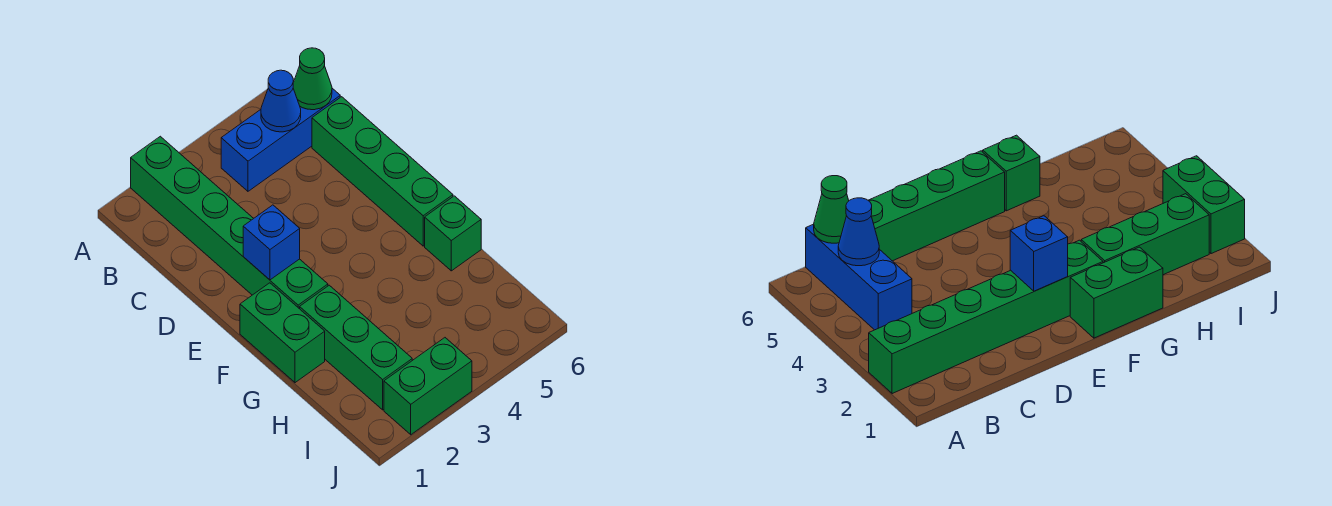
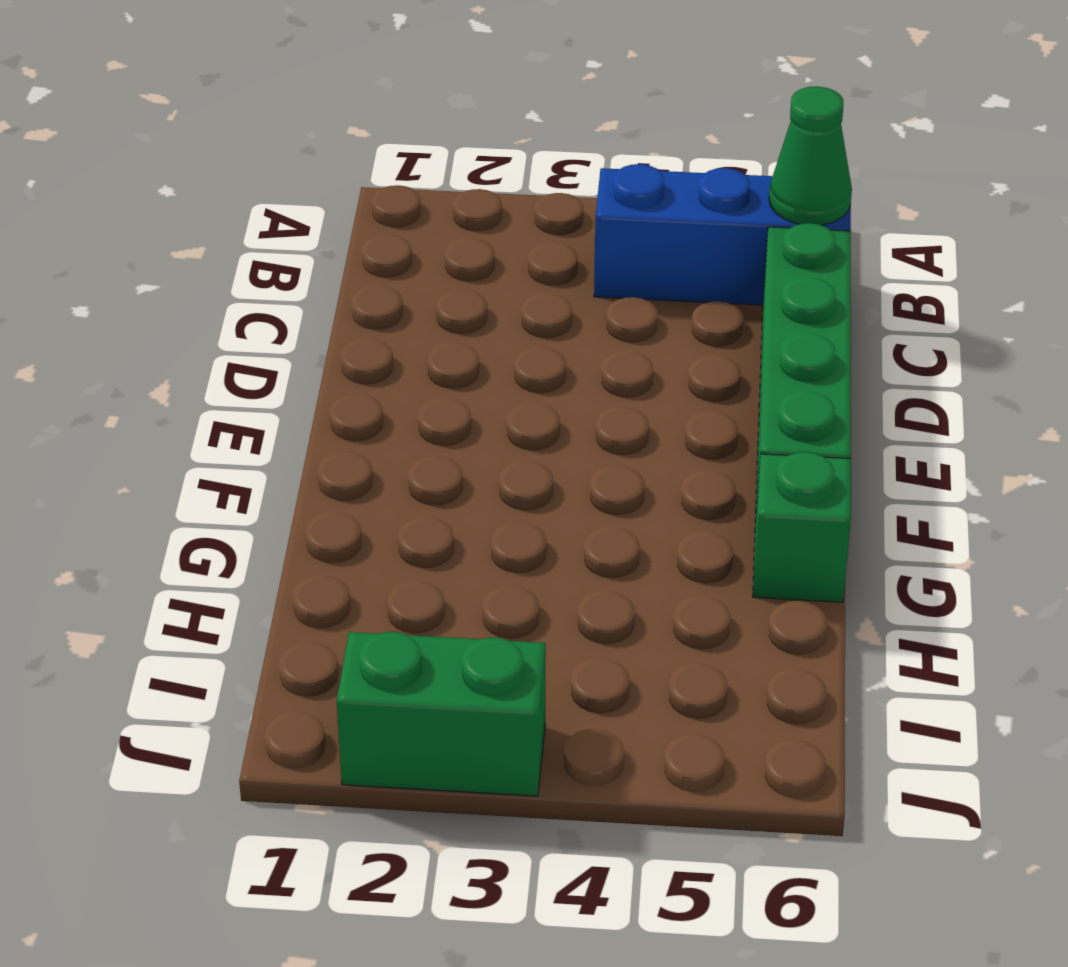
none -> green brick A2:F2 level 1
none -> green brick F1:G1 level 1

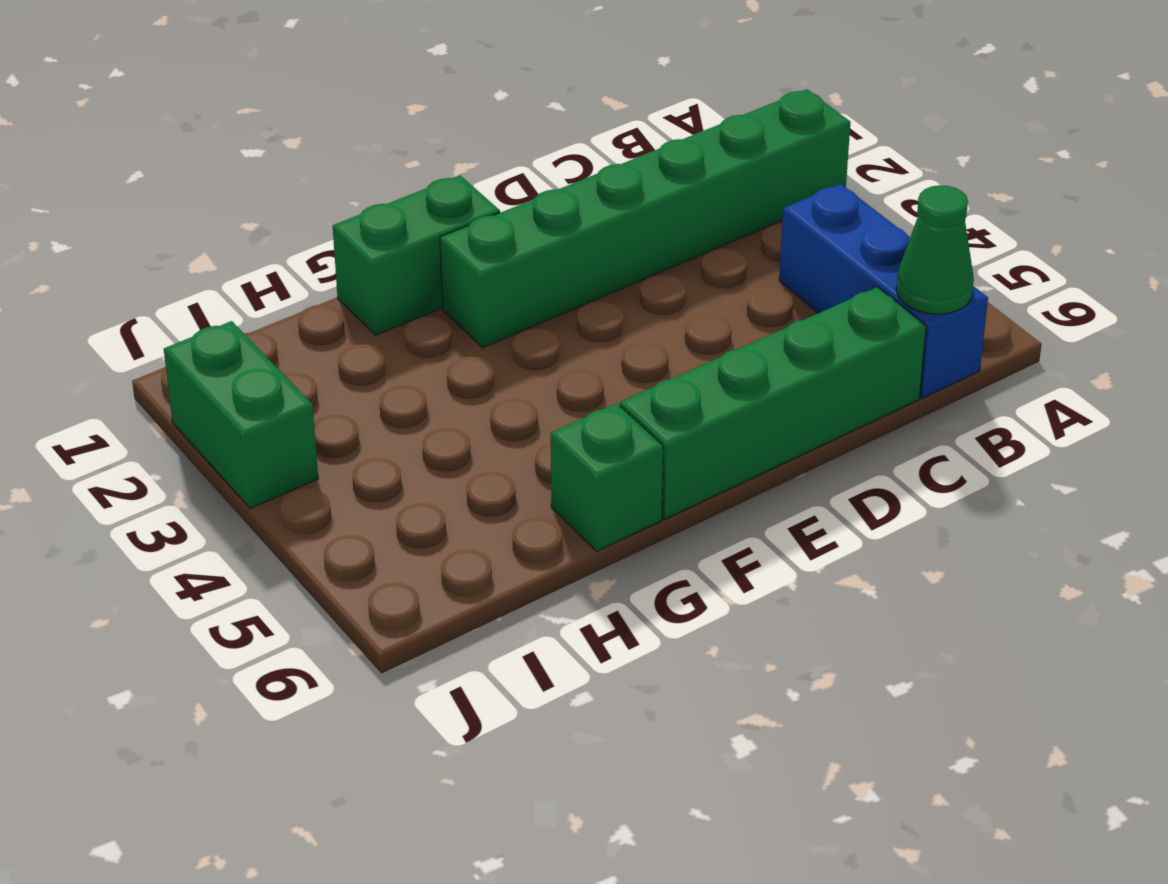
none -> green brick G2:I2 level 1
none -> blue cone B5 level 2

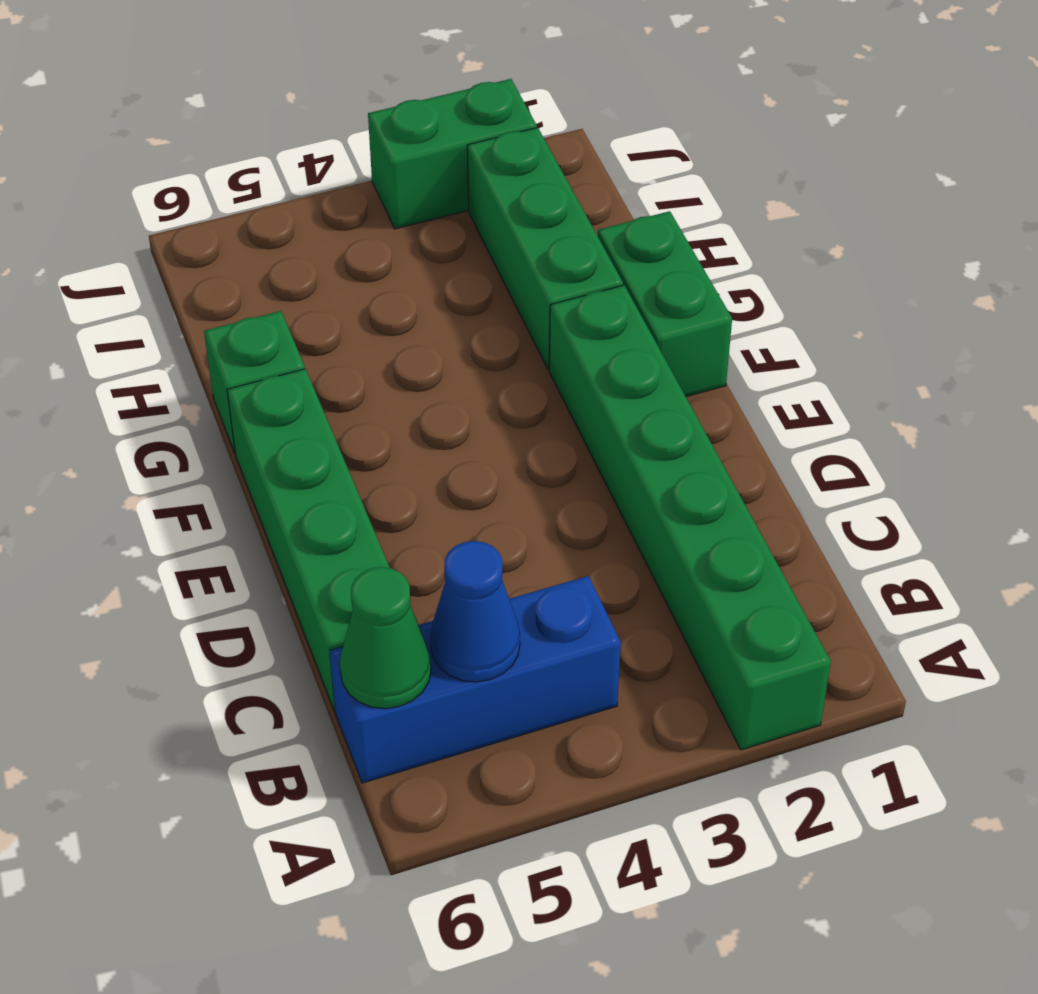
none -> blue brick E2 level 2

